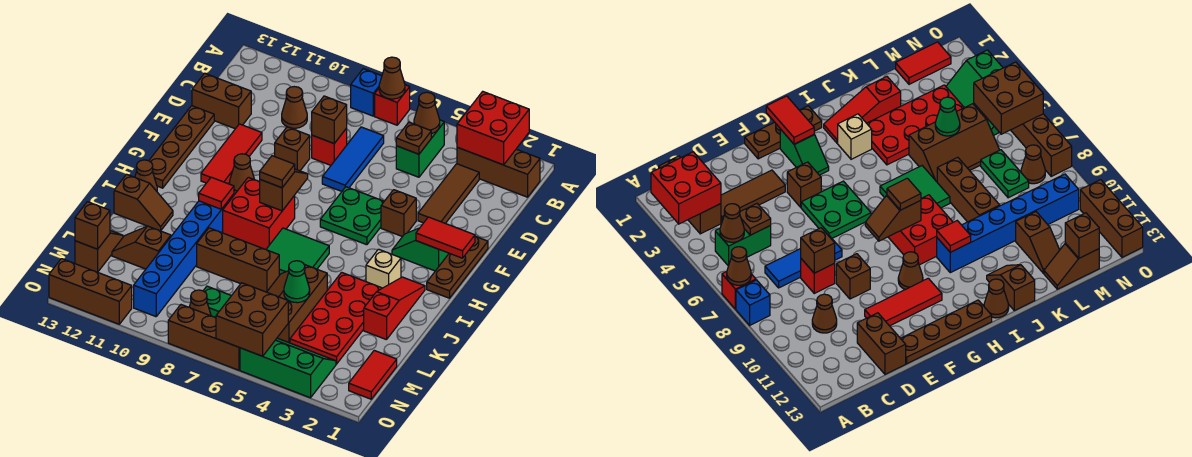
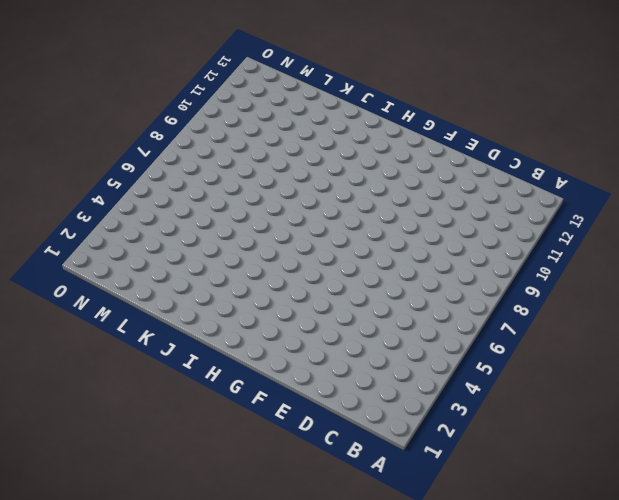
none -> red brick A7 level 1
none -> blue brick A8 level 1
none -> brown brick B1:B3 level 1
none -> green brick B5:C5 level 1

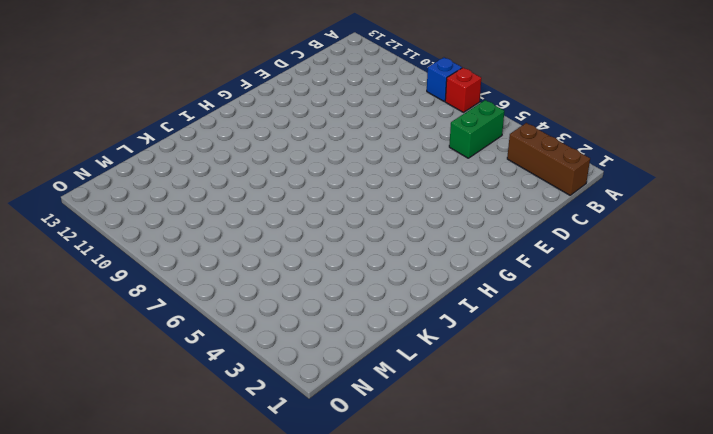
none -> brown tile C3:E3 level 1
none -> blue tile C7:E7 level 1
none -> brown cone C10 level 1
none -> red brick D8 level 1

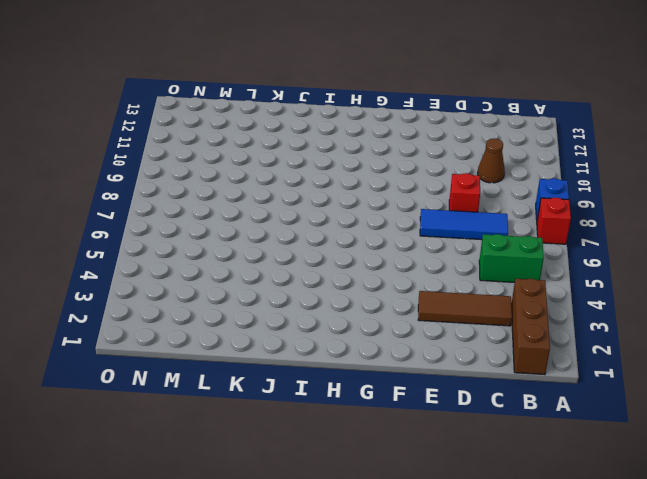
none -> brown brick D12:D13 level 1
none -> brown brick E9 level 1
none -> red tile E11:G11 level 1
none -> brown plate E13:H13 level 1

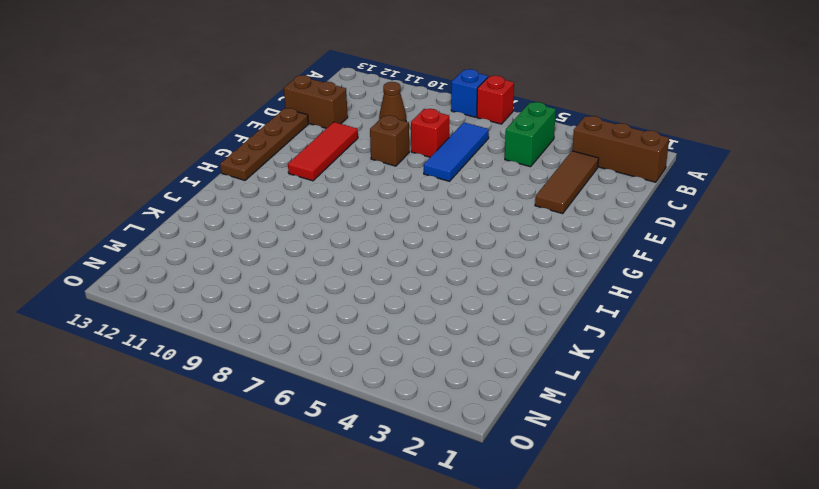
none -> brown plate F1:H1 level 1
none -> brown brick F4 level 1
none -> green plate F5:G6 level 1
none -> green slope G2:G3 level 1 top 2

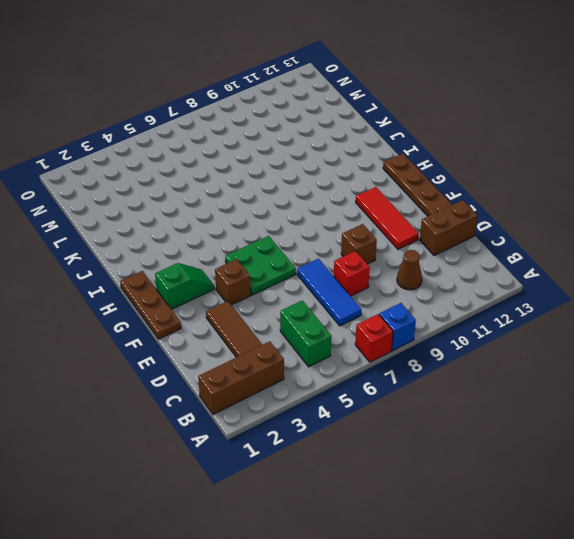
none -> brown cone G10 level 1
none -> red brick H8:I9 level 1
none -> red slope I2:K2 level 1 top K
none -> tan brick I3 level 1

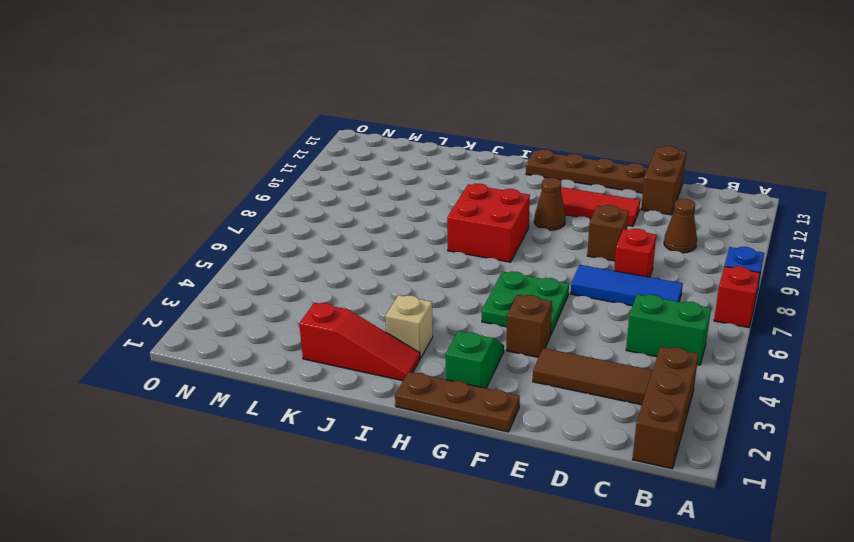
none -> green tile I6:J7 level 1
none -> blue brick I10:N10 level 1
none -> brown cone I13 level 1
none -> red plate J3:M4 level 1

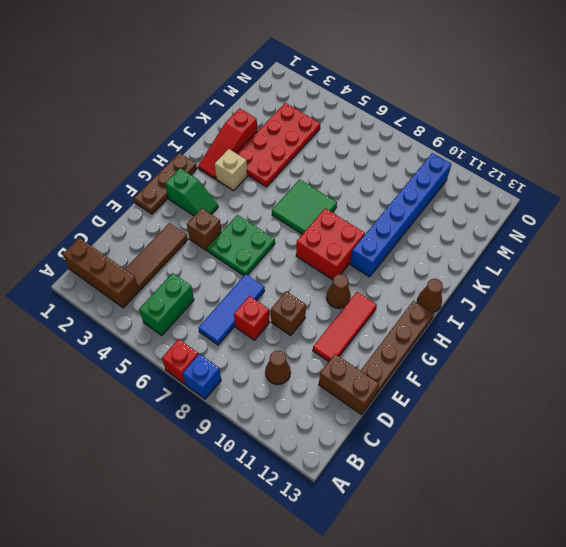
none -> brown slope J12:J13 level 1 top 13
none -> brown slope K5:M6 level 1 top 5
none -> brown brick K7:K9 level 1
none -> brown slope L11:L12 level 1 top 11

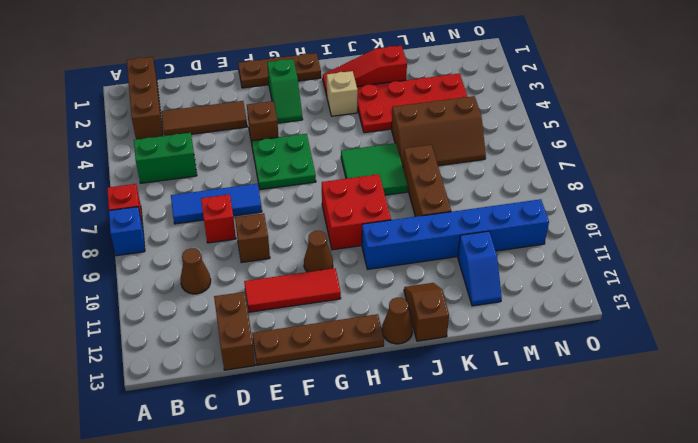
blue slope L11:L12 level 1 top 11 -> brown slope L11:L12 level 1 top 11
none -> brown slope L13:M13 level 1 top M
none -> red tile M1:N1 level 1
none -> green plate M7:M8 level 1
none -> green slope N3:O5 level 1 top O

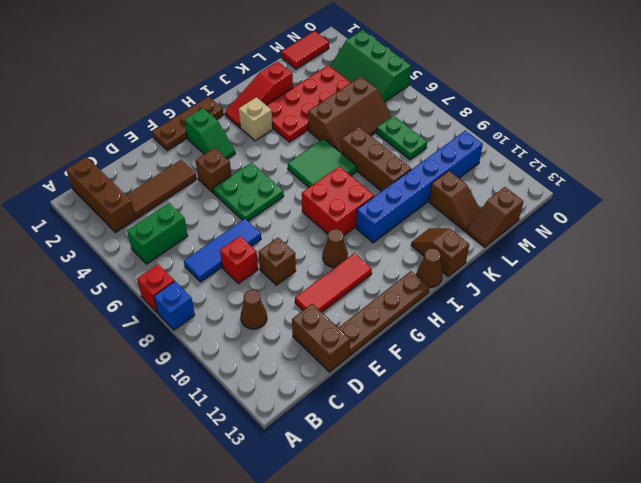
none -> brown cone N8 level 1
none -> brown brick O6:O8 level 1
none -> brown brick O11:O13 level 1
none -> red brick A2:B3 level 2

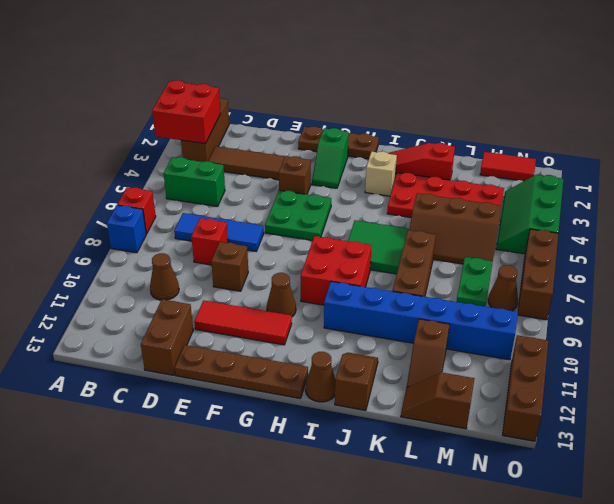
none -> brown cone A7 level 2
none -> brown cone B5 level 2
none -> brown plate C5 level 2
none -> brown brick D8 level 2

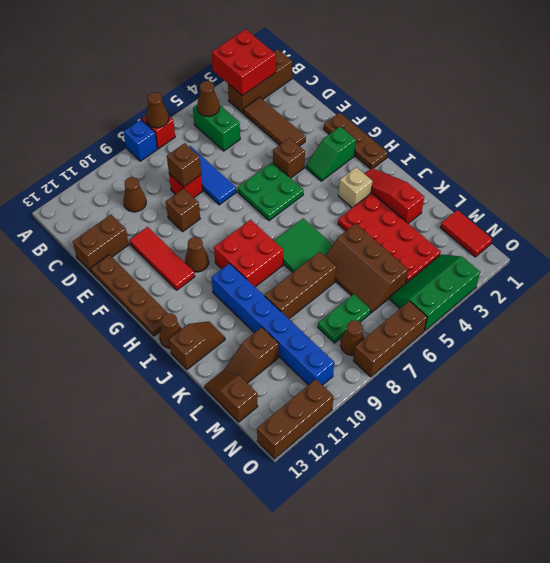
none -> brown plate C5 level 2
none -> red tile G1:G2 level 2
none -> brown slope G8:H8 level 2 top H
none -> red tile I10 level 2

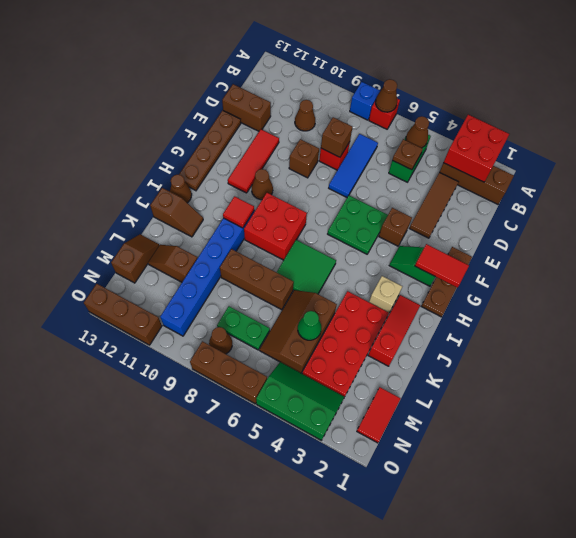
none -> brown slope G8:H8 level 2 top H
none -> brown brick M13 level 2
none -> brown brick N5:O6 level 2
none -> brown tile H8 level 3

